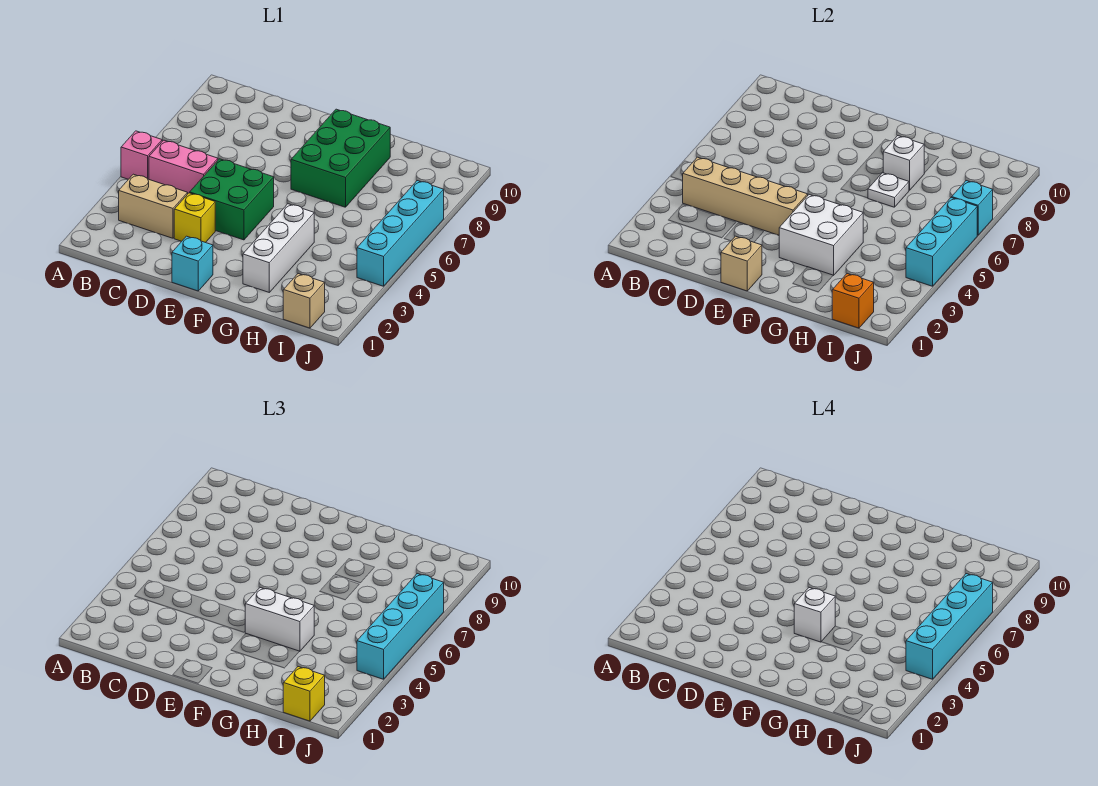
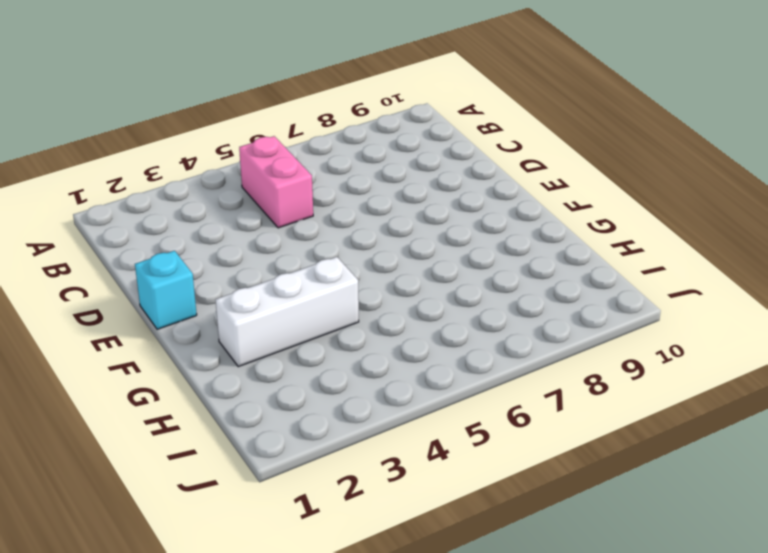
none -> pink brick A5 level 1
none -> tan brick B3:C3 level 1
none -> yellow brick D3 level 1

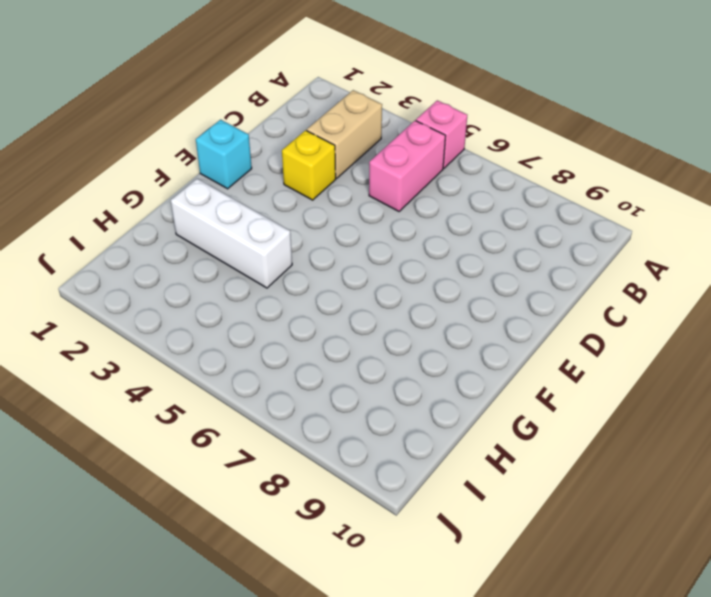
none -> green brick D4:E5 level 1
none -> green brick F7:G9 level 1
none -> tan brick I1 level 1

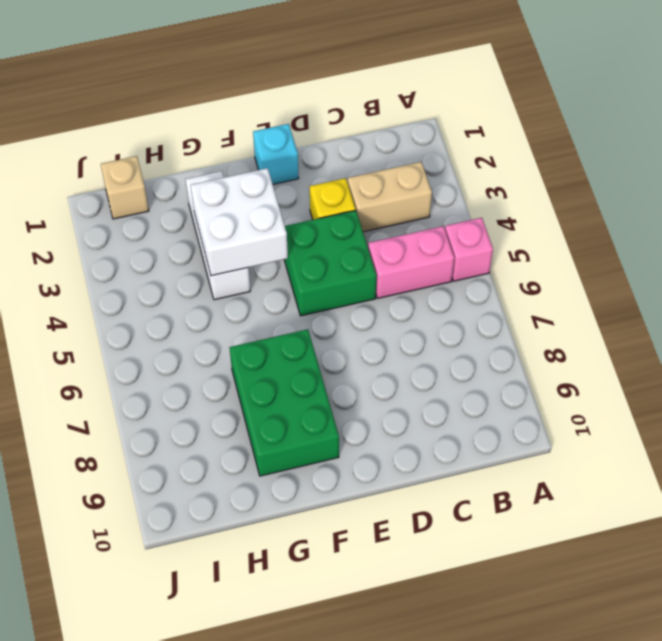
none -> cyan brick J4:J7 level 1
none -> tan brick B4:E4 level 2
none -> tan brick E1 level 2

